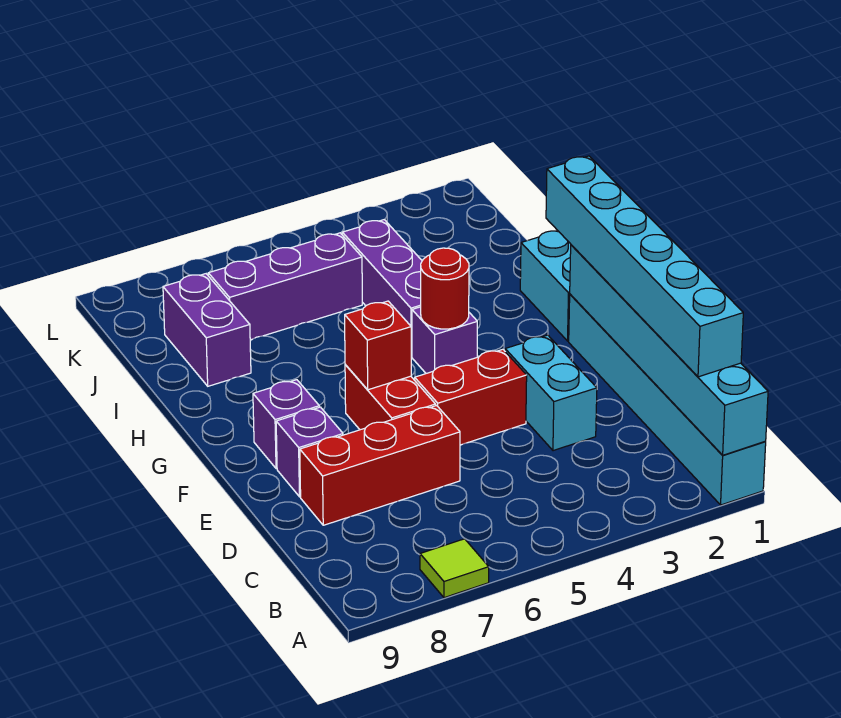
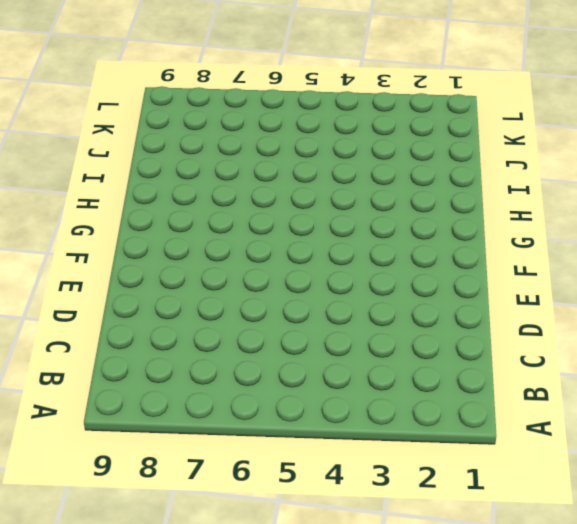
none -> cyan brick A1:F1 level 1
none -> lime tile A7 level 1
none -> cyan brick D3:E3 level 1

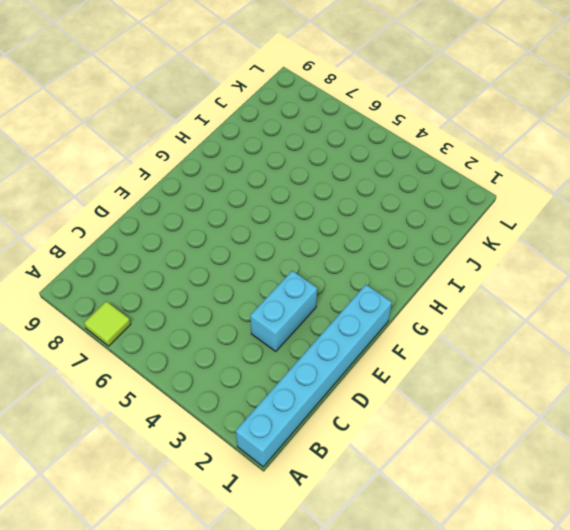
none -> red brick D6:D8 level 1
none -> red brick E4:E5 level 1
none -> red brick E6:F6 level 1

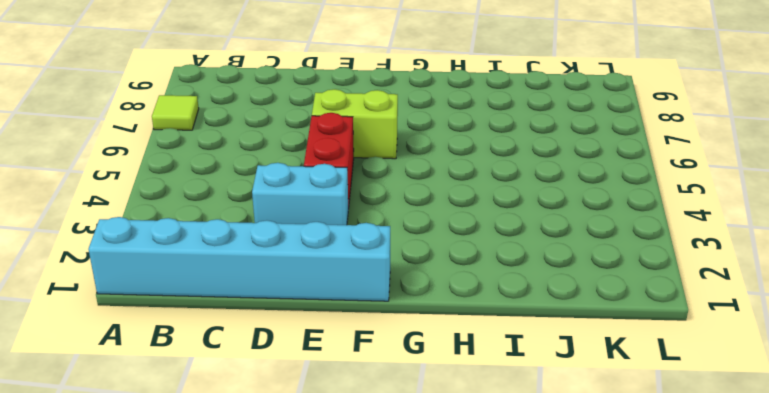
lime brick E6:F6 level 1 -> red brick E6:F6 level 1
none -> red brick D6:D8 level 1
none -> purple brick E8 level 1
none -> purple brick F8 level 1

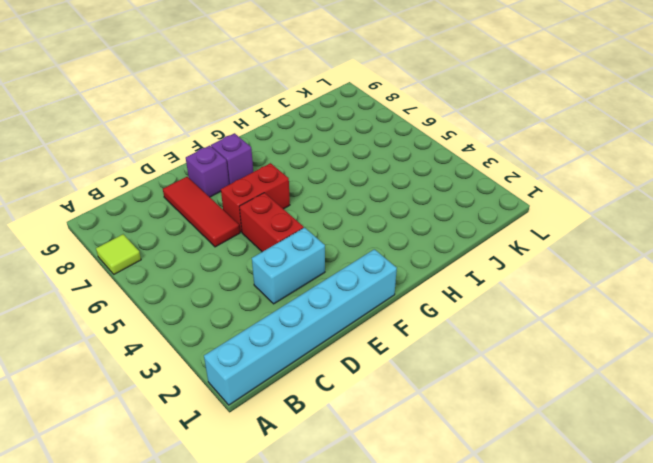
red tile D6:D8 level 1 -> red brick D6:D8 level 1
none -> cyan brick G1:H1 level 1
none -> purple brick G4 level 1
none -> purple brick H4:J4 level 1

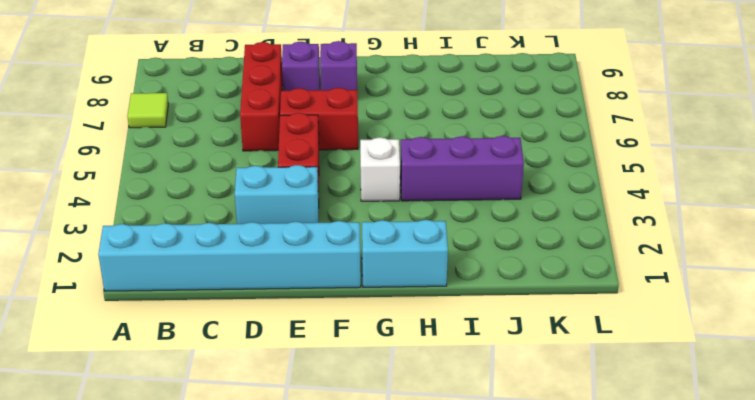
white brick G4 level 1 -> purple brick G4 level 1
none -> purple brick I8:J8 level 1
none -> purple brick J5:J7 level 1
none -> cyan brick A1:F1 level 2

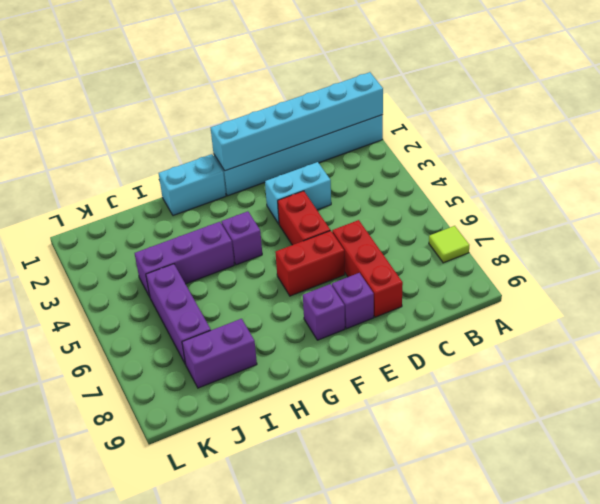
none -> red brick F6 level 2
none -> red round brick G4 level 2
none -> cyan brick B1:G1 level 3

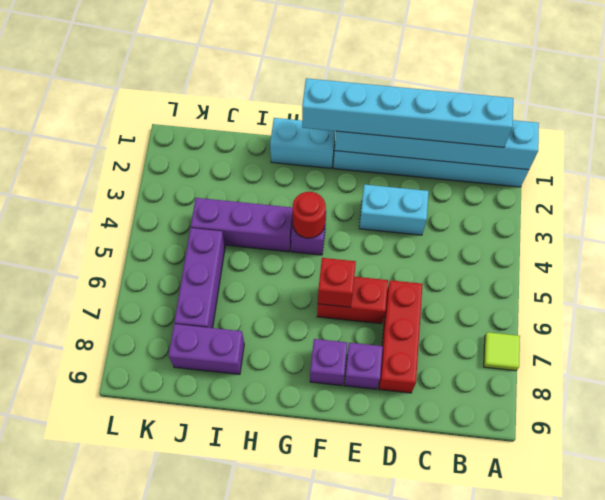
none -> red brick E4:E5 level 1

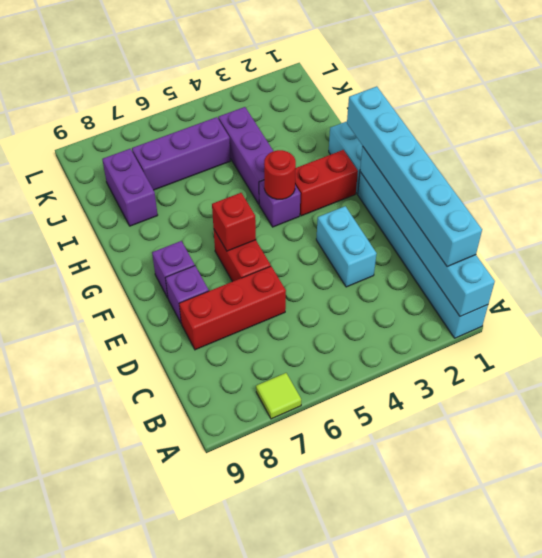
red brick G2:G3 level 1 -> red brick E4:E5 level 1

